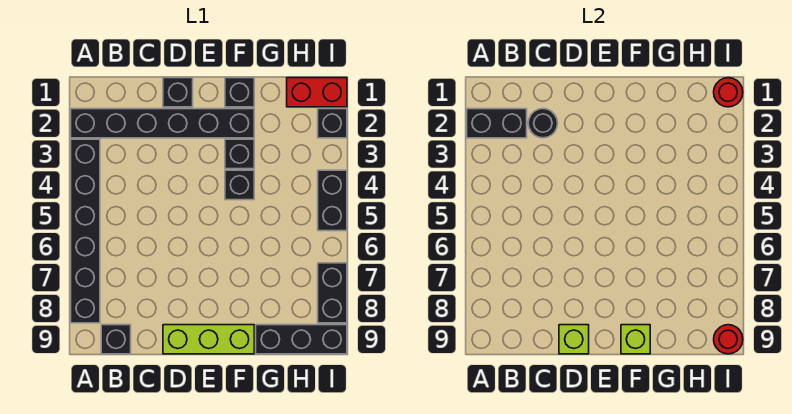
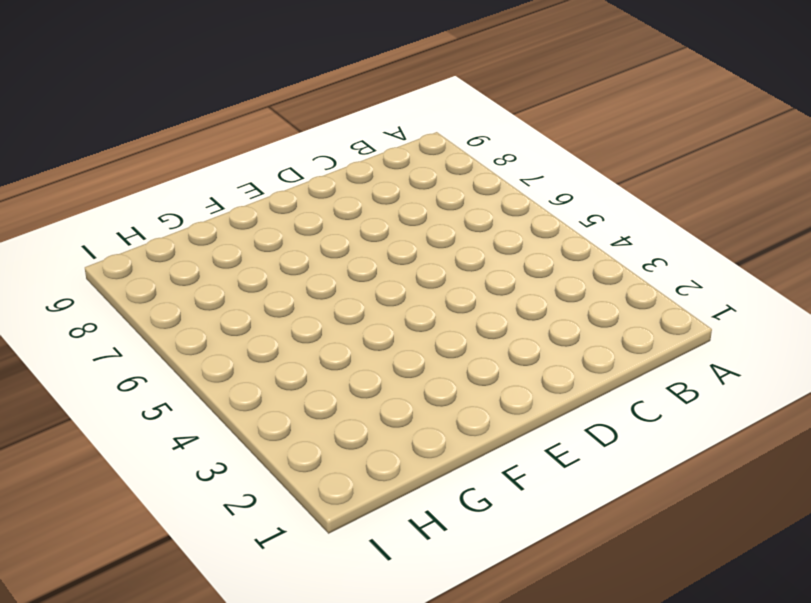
none -> black brick A2:F2 level 1
none -> black brick A3:A8 level 1
none -> black brick B9 level 1

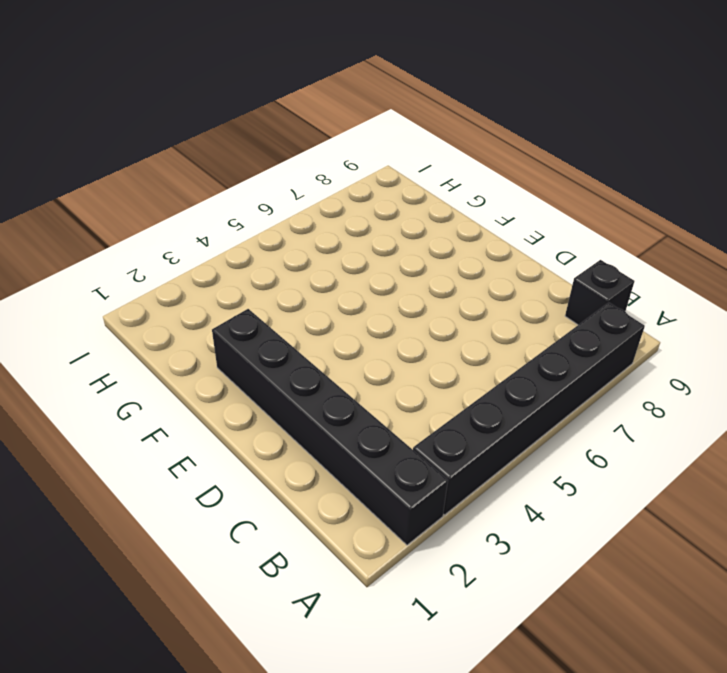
none -> black brick D1 level 1
none -> lime brick D9:F9 level 1
none -> black brick F1 level 1

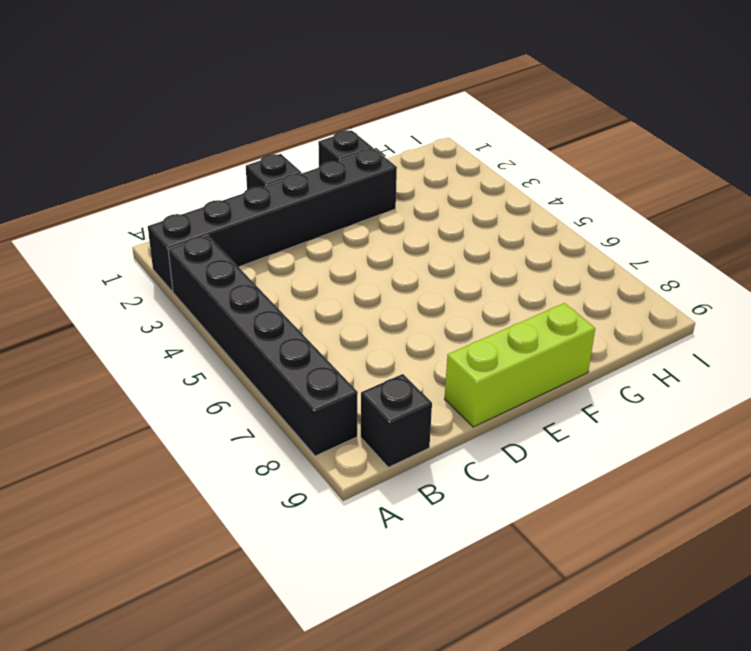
none -> black brick F3 level 1
none -> black brick F4 level 1
none -> black brick G9:I9 level 1

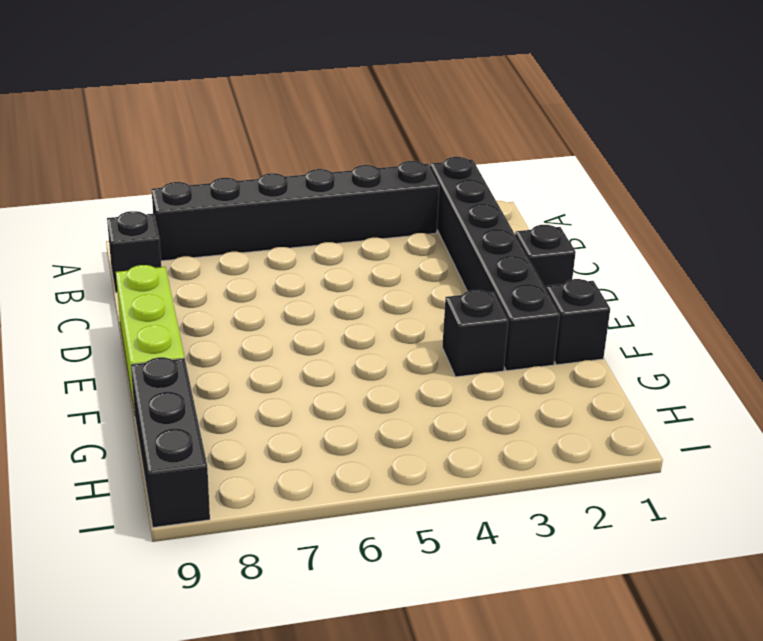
none -> black brick F4 level 1
none -> red brick H1:I1 level 1
none -> black brick I2 level 1

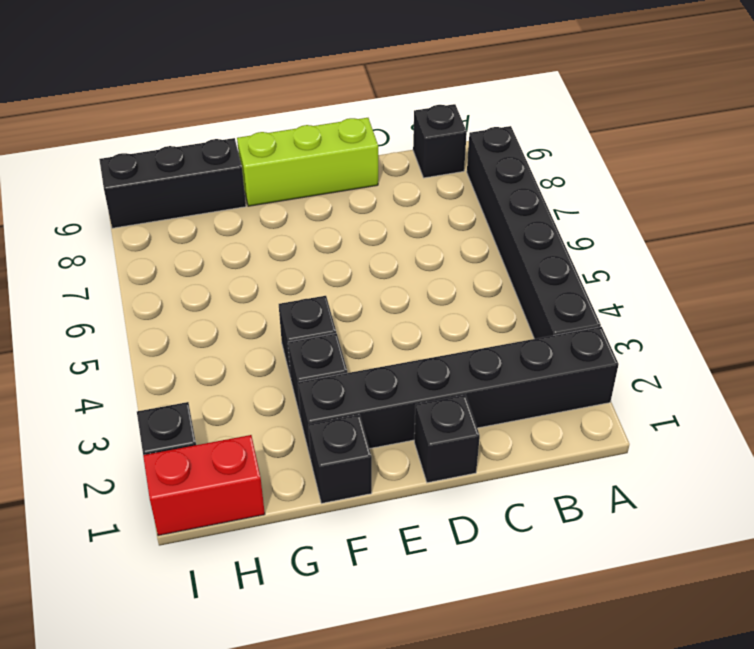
none -> black brick I4:I5 level 1
none -> black brick I7:I8 level 1
none -> black brick A2:B2 level 2

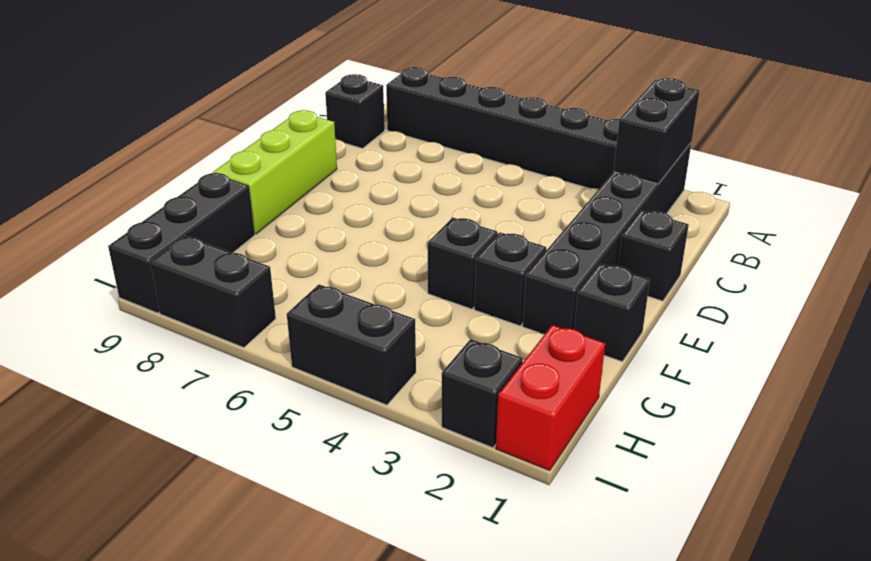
none -> black round brick C2 level 2
none -> lime brick D9 level 2
none -> lime brick F9 level 2

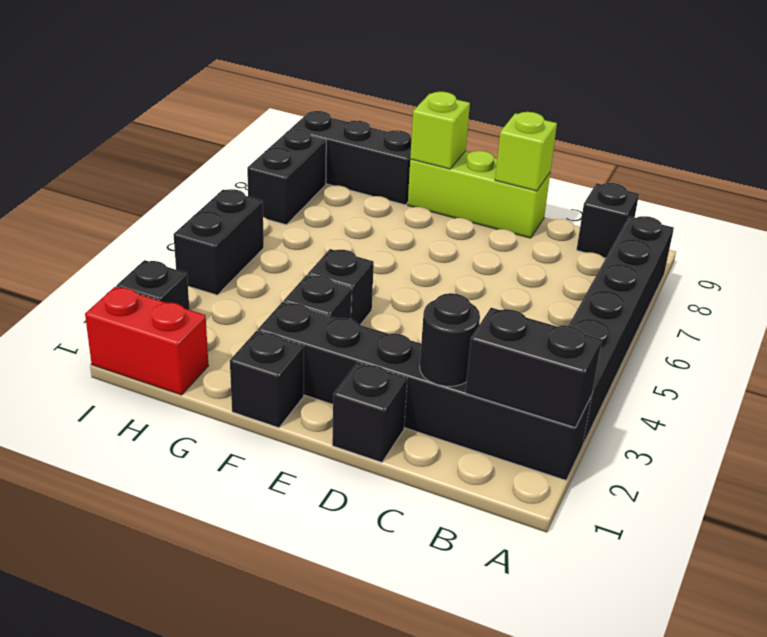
none -> red round brick I1 level 2
none -> red round brick I9 level 2

